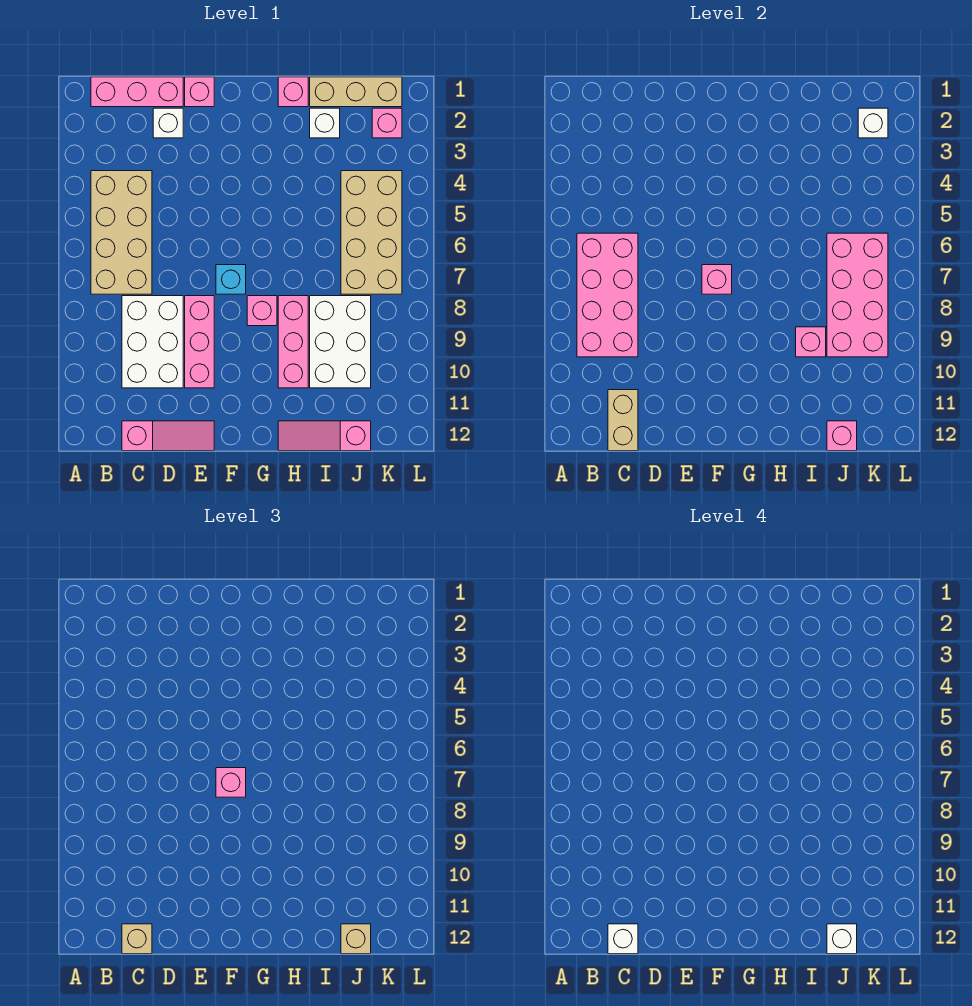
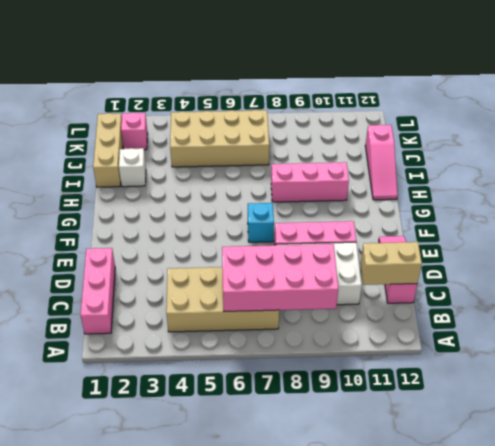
none -> white brick D2 level 1
none -> pink brick E1 level 1
none -> pink brick G8 level 1

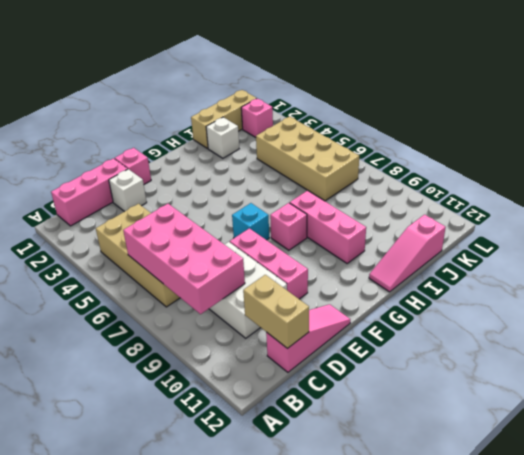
none -> pink brick H1 level 1
none -> white brick I8:J10 level 1
none -> pink brick F7 level 2

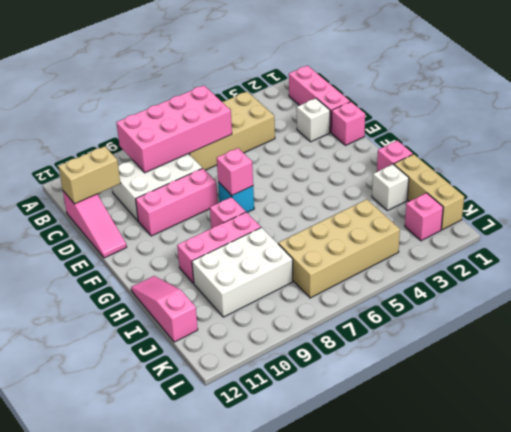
none -> pink brick I9 level 2
none -> pink brick J6:K9 level 2
none -> pink brick J12 level 2

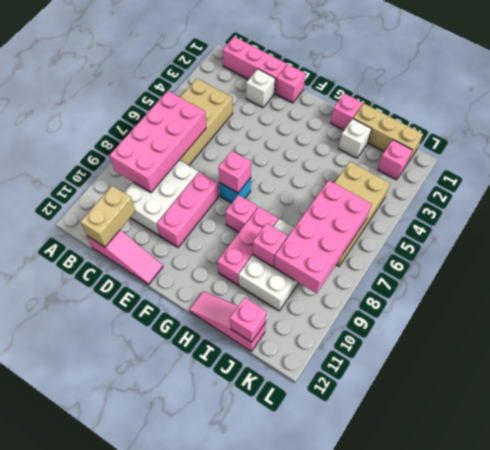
none -> white brick K2 level 2
none -> tan brick C12 level 3
none -> pink brick F7 level 3

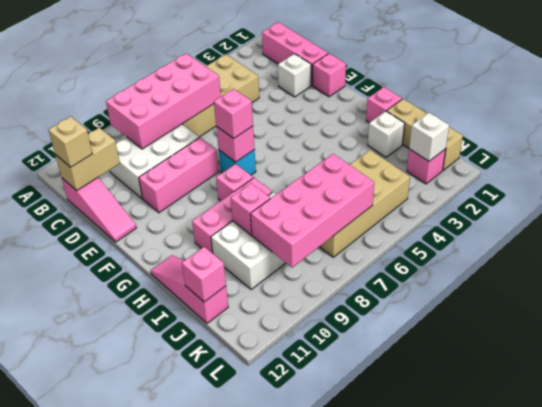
none -> tan brick J12 level 3
none -> white brick C12 level 4
none -> white brick J12 level 4

